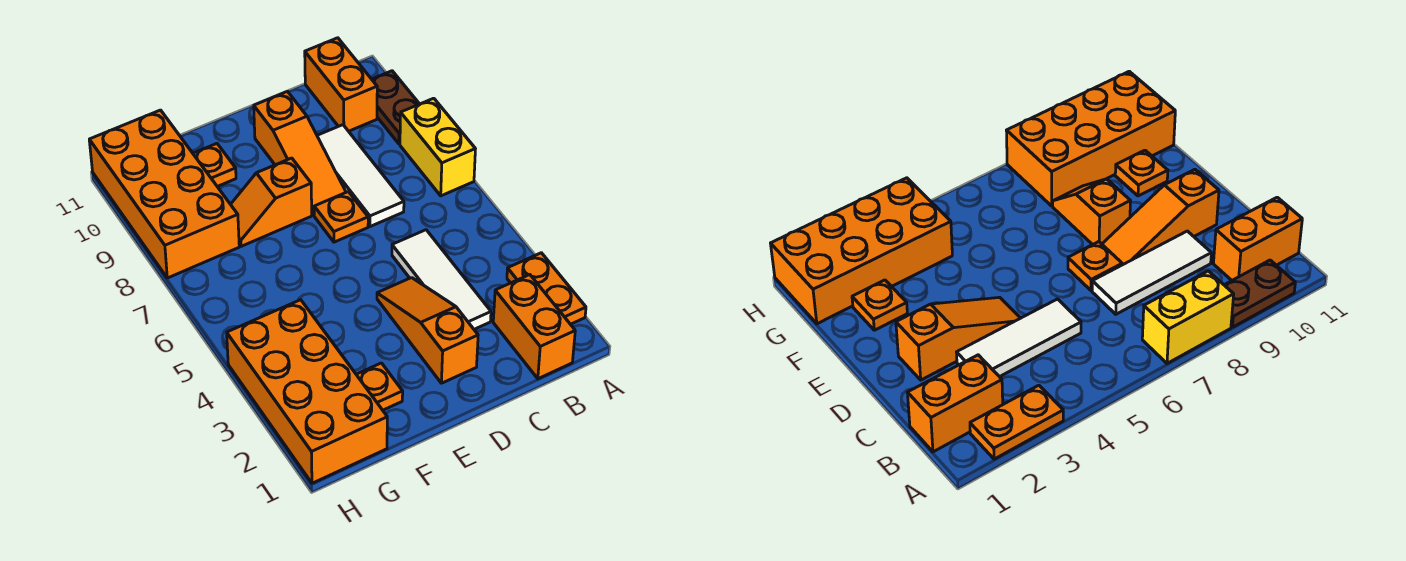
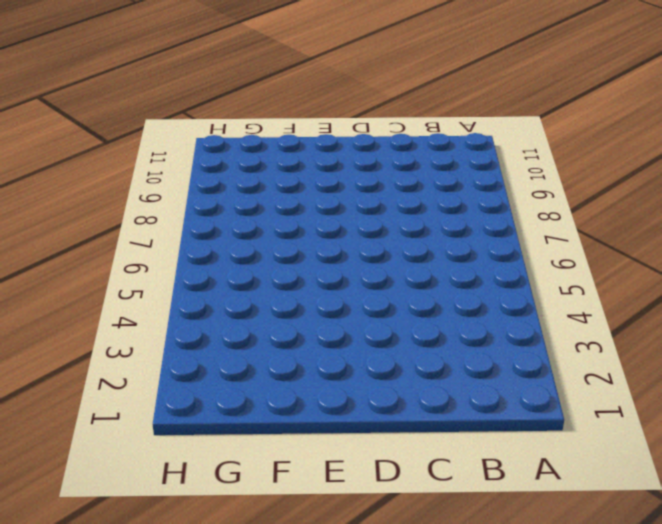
none -> orange plate A2:A3 level 1
none -> yellow brick A7:A8 level 1
none -> brown plate A9:A10 level 1

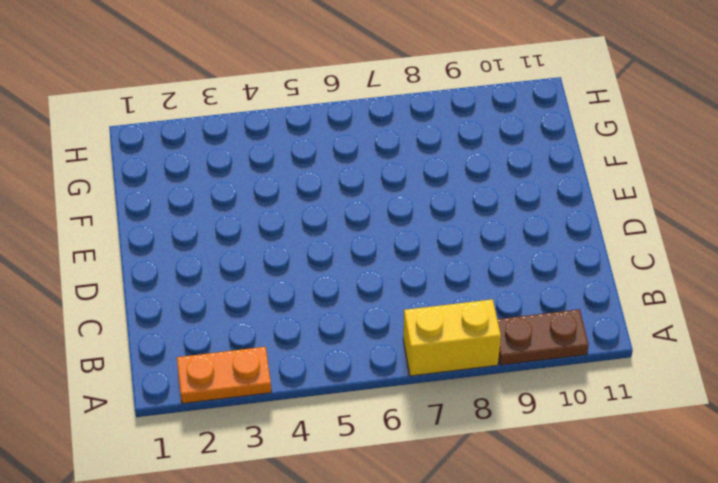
none -> orange brick B1:B2 level 1
none -> orange brick B10:B11 level 1
none -> white tile C3:C5 level 1

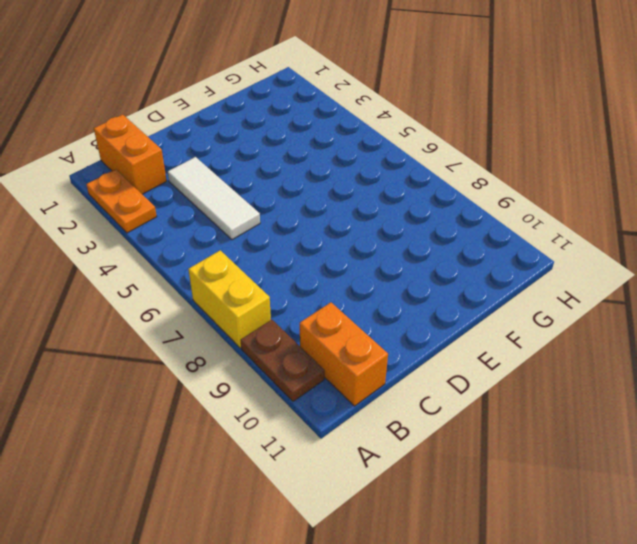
none -> white tile C7:C9 level 1
none -> orange slope D2:D4 level 1 top 2
none -> orange plate D7 level 1

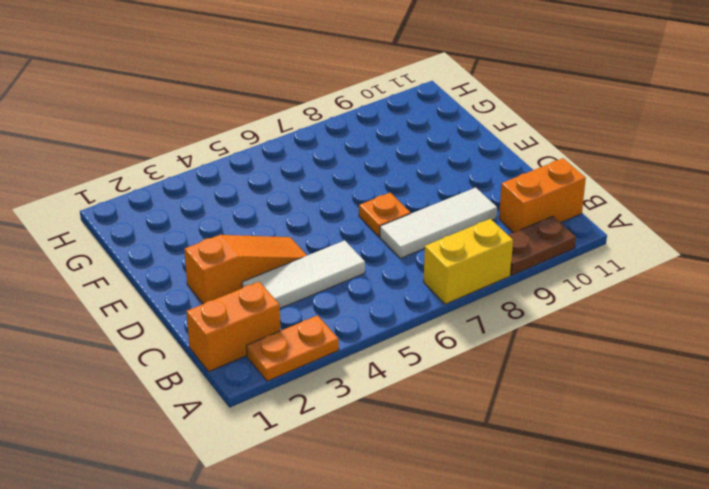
none -> orange slope D8:D10 level 1 top 10
none -> orange slope E8:F8 level 1 top E
none -> orange plate F2 level 1

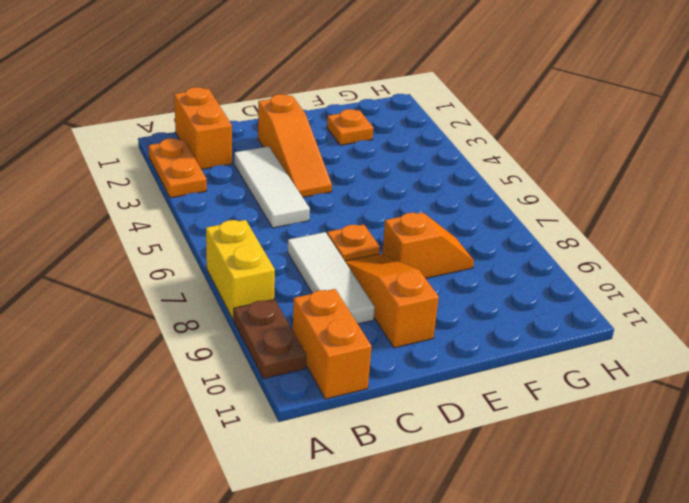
none -> orange plate F10 level 1
none -> orange brick G1:H4 level 1
none -> orange brick G8:H11 level 1

